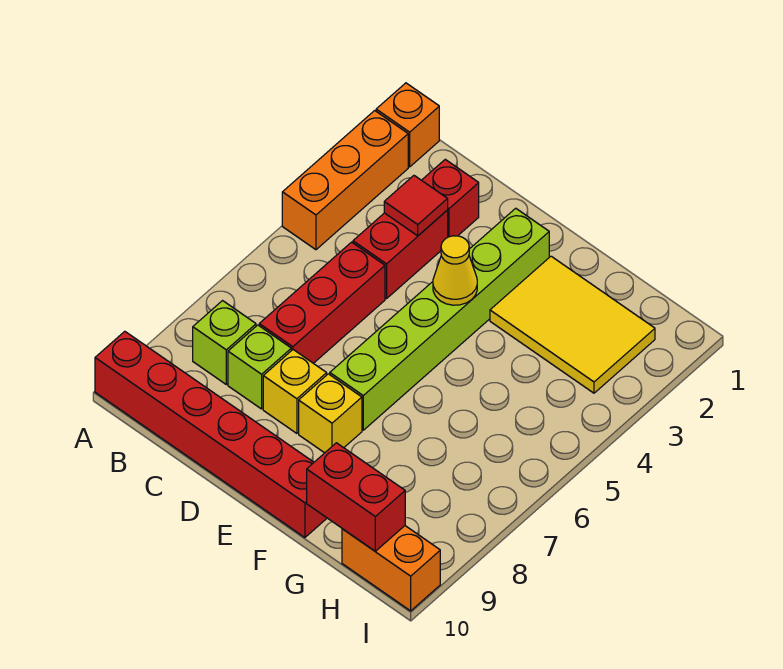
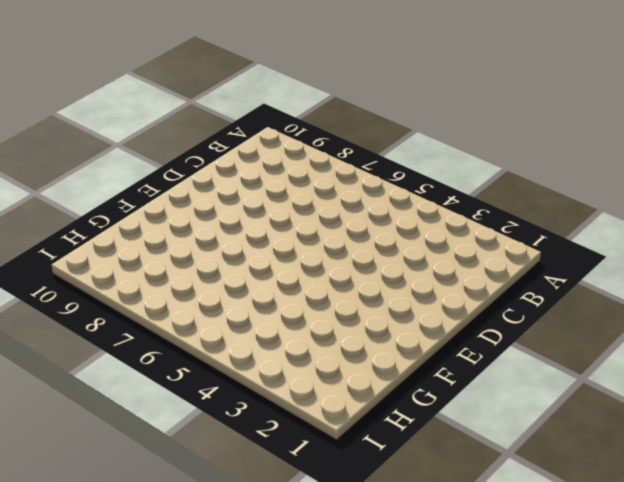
none -> orange brick A1 level 1
none -> orange brick A2:A4 level 1
none -> red brick A10:F10 level 1

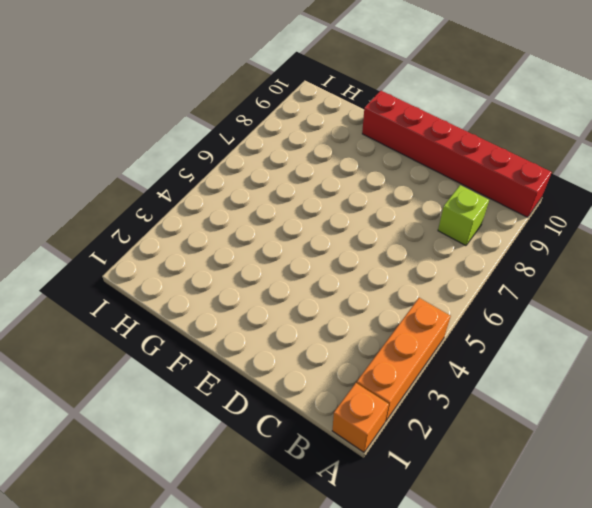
none -> red brick C2 level 1
none -> red brick C3:C4 level 1
none -> red brick C5:C7 level 1

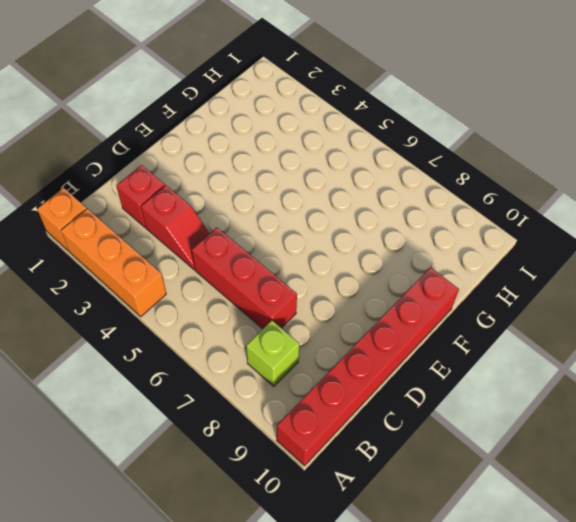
red slope C3:C4 level 1 top 3 -> red brick C3:C4 level 1
none -> lime brick C8 level 1
none -> yellow brick D8 level 1
none -> lime brick E2:E7 level 1

